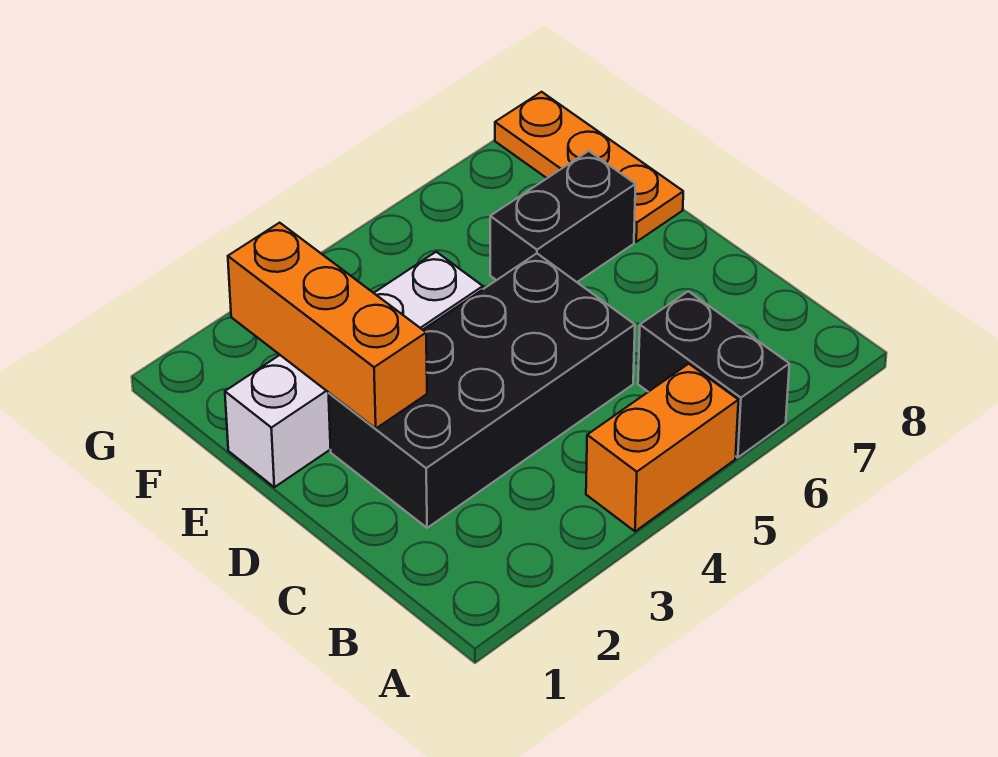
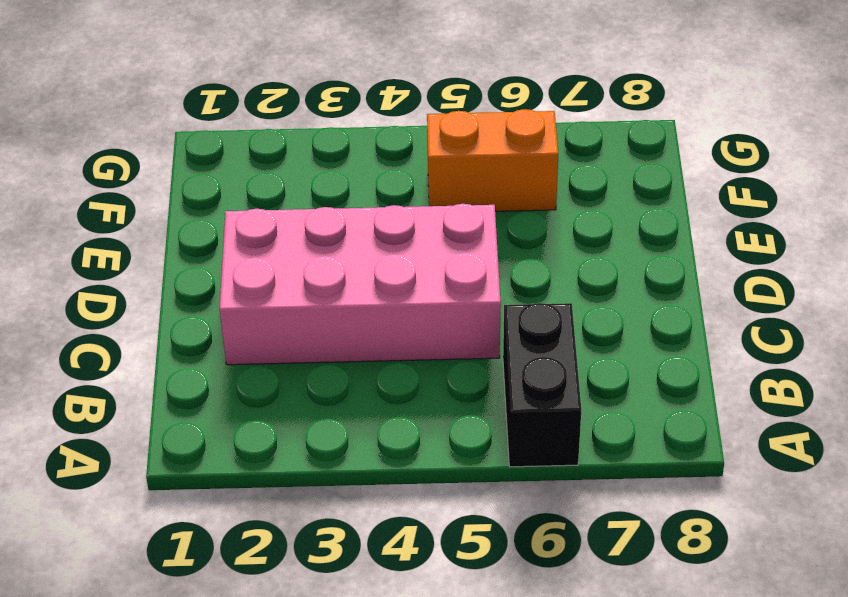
pink brick C2:D5 level 1 -> black brick C2:D5 level 1
orange brick F5:F6 level 1 -> orange brick A4:A5 level 1
none -> white brick E1:E4 level 1
none -> black brick E6:E7 level 1

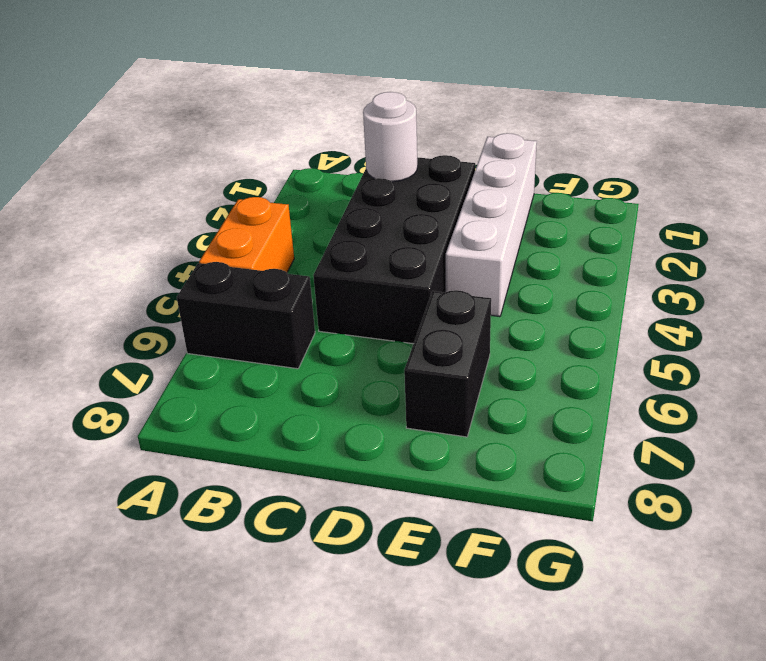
white round brick C2 level 2 -> none
none -> orange plate E8:G8 level 1
none -> orange brick D2:F2 level 2

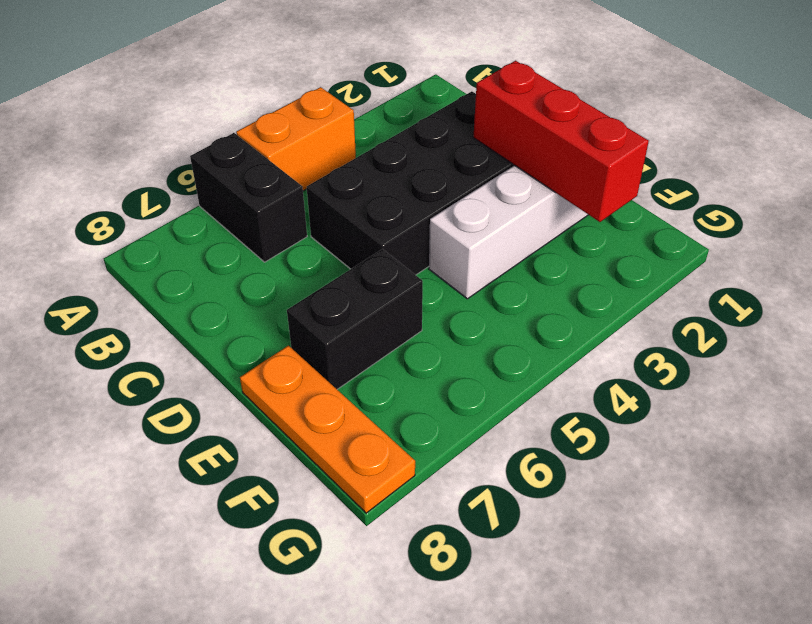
red brick D2:F2 level 2 -> orange brick D2:F2 level 2

